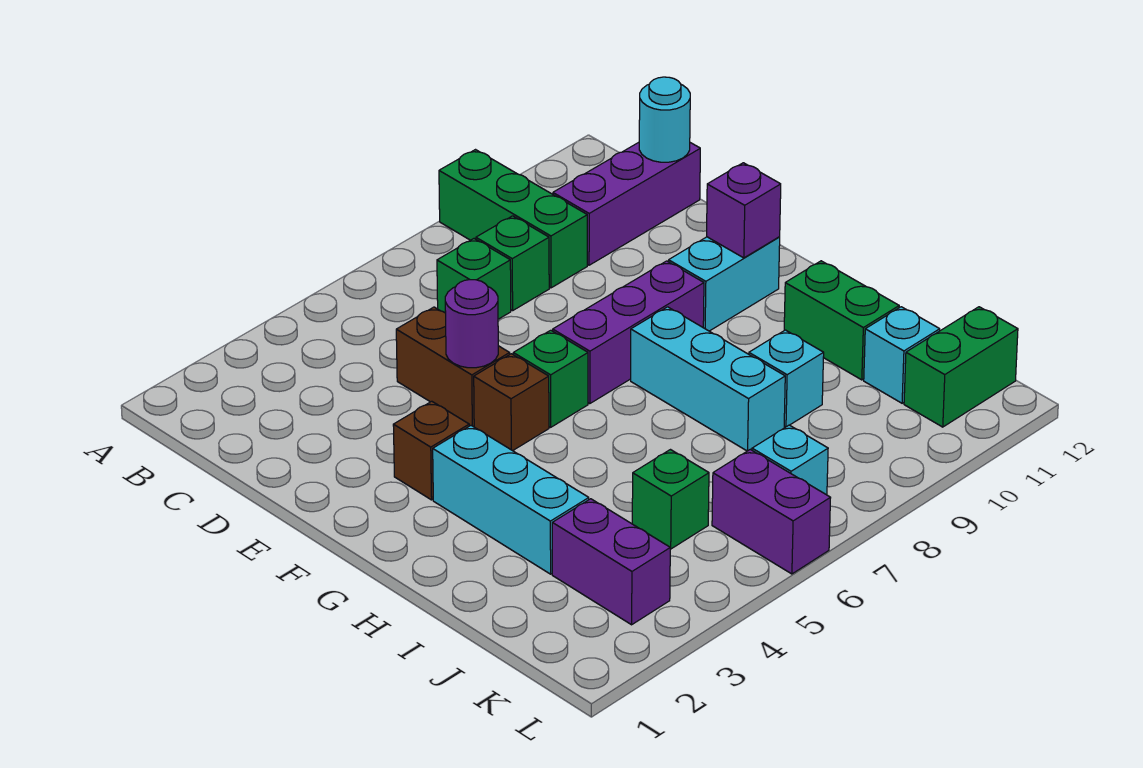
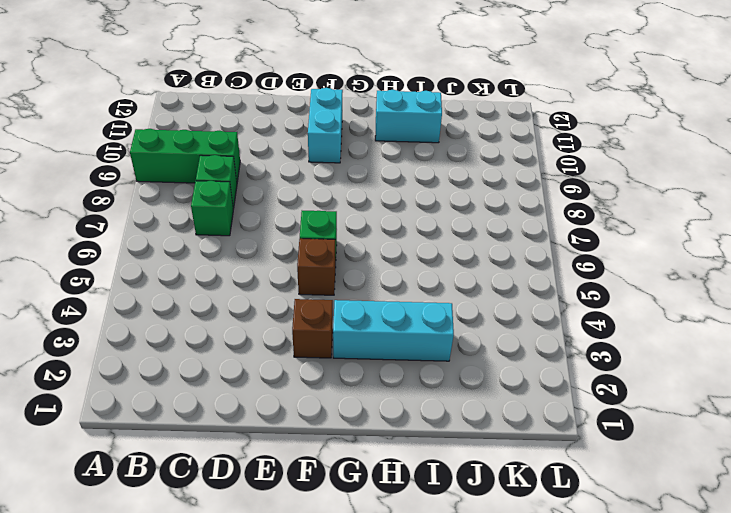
cyan brick H11:I11 level 1 -> green brick H11:I11 level 1
none -> purple brick C10:C12 level 1
none -> brown brick D5:E5 level 1
none -> purple brick F7:F9 level 1

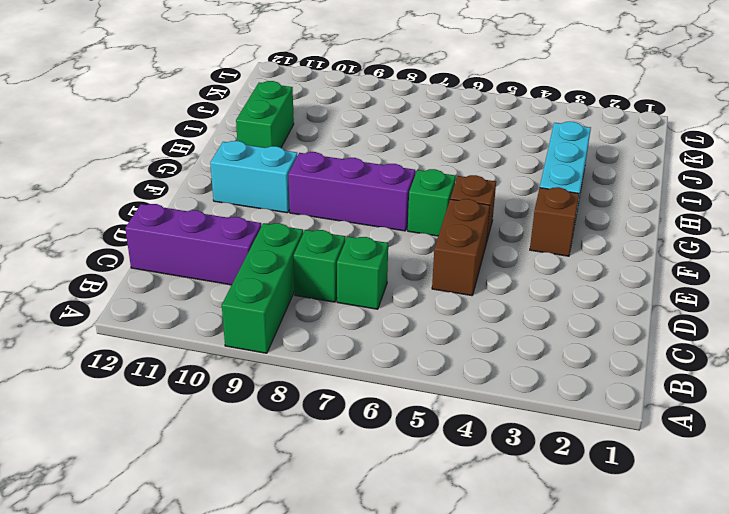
none -> cyan brick G8:I8 level 1
none -> cyan brick I9 level 1
none -> purple brick J3:K3 level 1

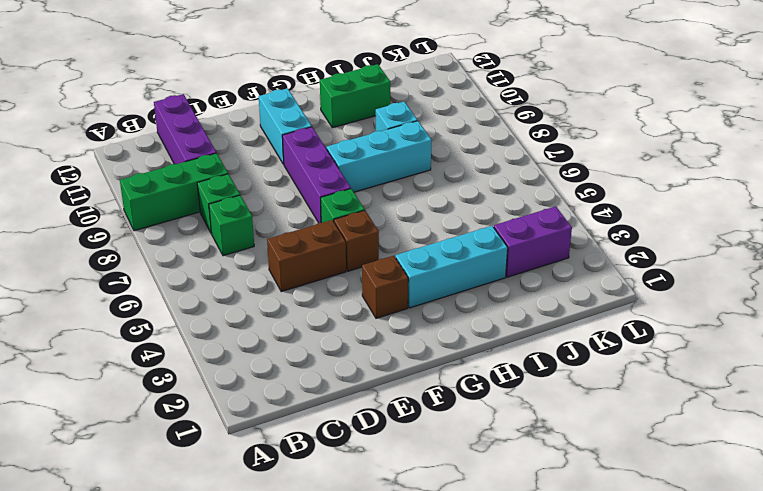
none -> green brick J5 level 1
none -> cyan brick J11 level 1
none -> purple brick K6:L6 level 1

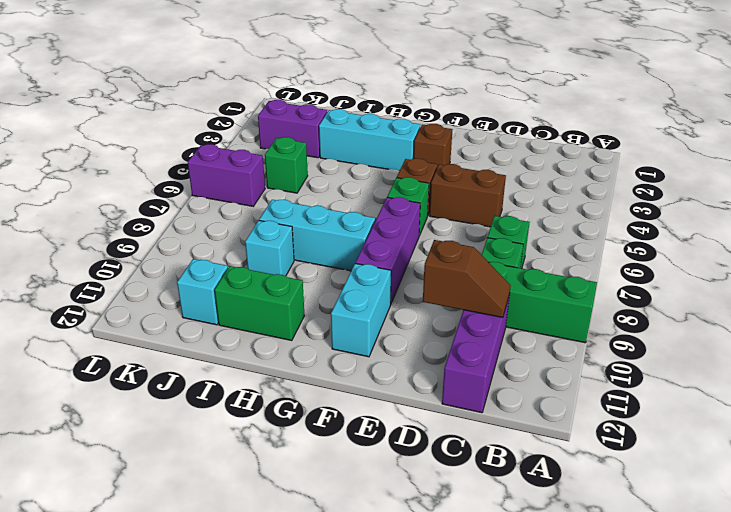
brown slope C10:D10 level 2 top D -> none
none -> cyan brick K7 level 1
none -> green brick K11:K12 level 1
none -> cyan round brick C12 level 2

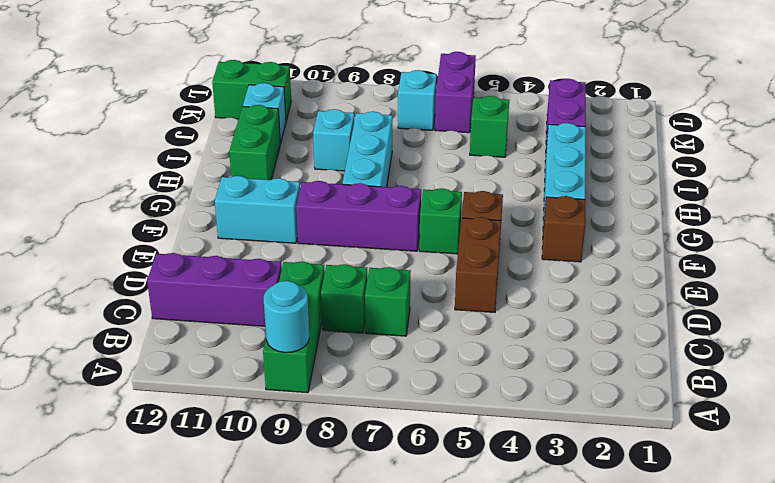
cyan round brick A9 level 2 -> cyan round brick C12 level 2
none -> purple round brick E5 level 2
none -> purple brick F11 level 2

